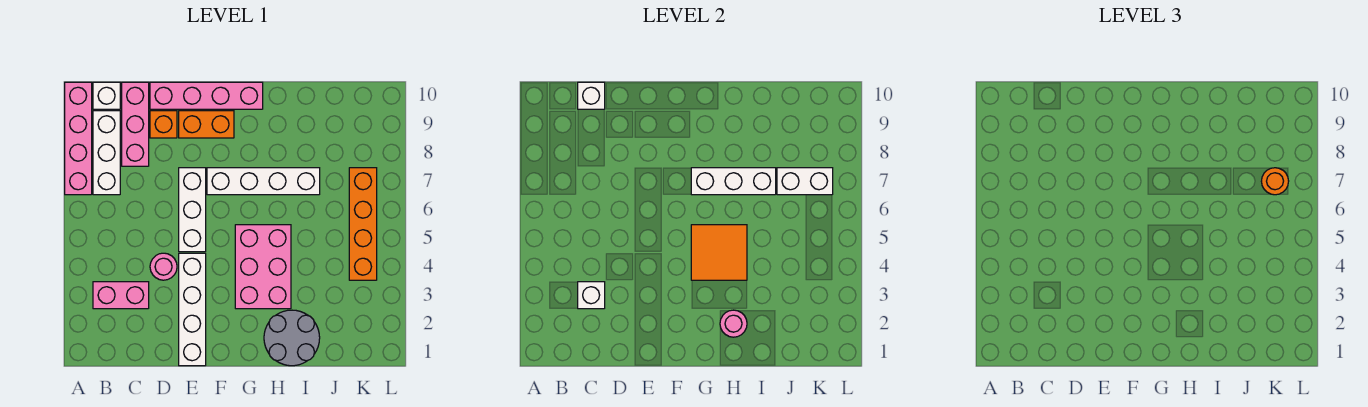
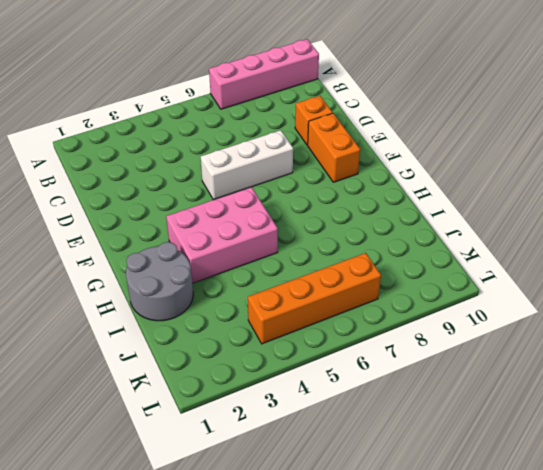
none -> pink brick B3:C3 level 1
none -> white brick B7:B9 level 1
none -> white brick B10 level 1

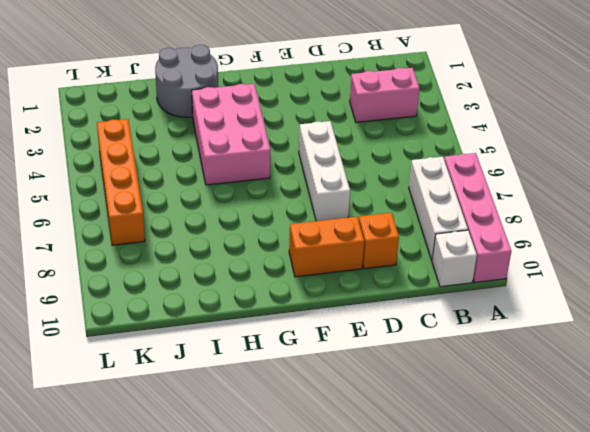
none -> pink brick C8:C10 level 1
none -> pink round brick D4 level 1
none -> pink brick D10:G10 level 1

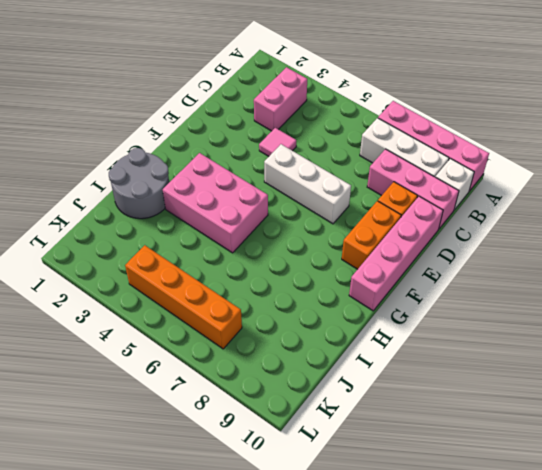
pink tile D4 level 1 -> pink round brick D4 level 1
none -> white brick E1:E4 level 1
none -> white brick F7:I7 level 1
none -> white brick C3 level 2

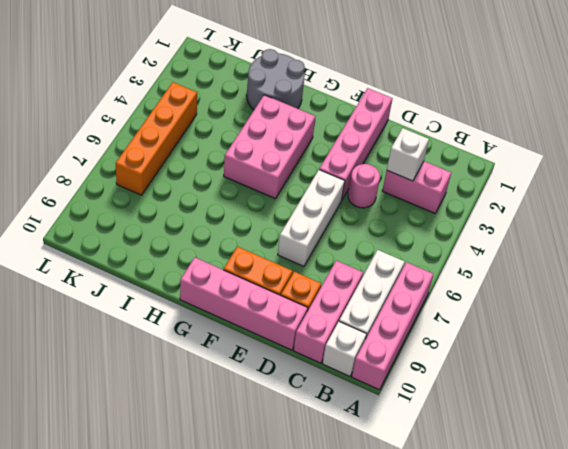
pink brick E1:E4 level 1 -> white brick E1:E4 level 1
none -> white brick F7:I7 level 1
none -> white brick C10 level 2
none -> orange tile G4:H5 level 2

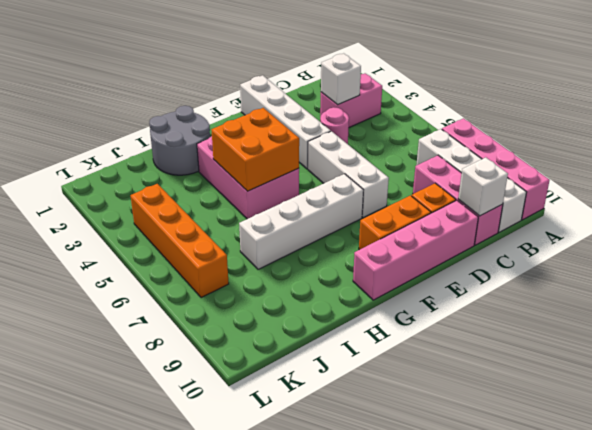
orange brick G4:H5 level 2 -> orange tile G4:H5 level 2
none -> white brick G7:I7 level 2
none -> pink round brick H2 level 2
none -> white brick J7:K7 level 2

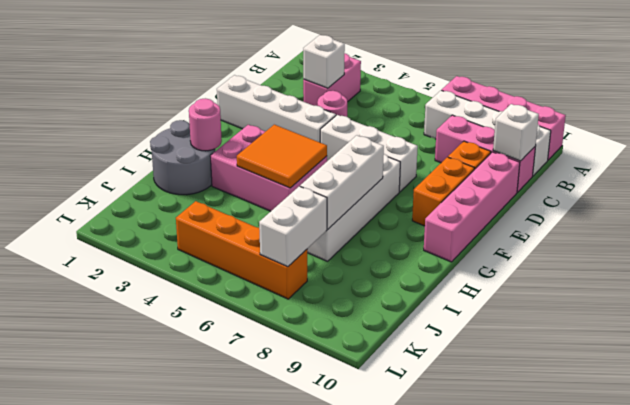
none -> orange round brick K7 level 3

